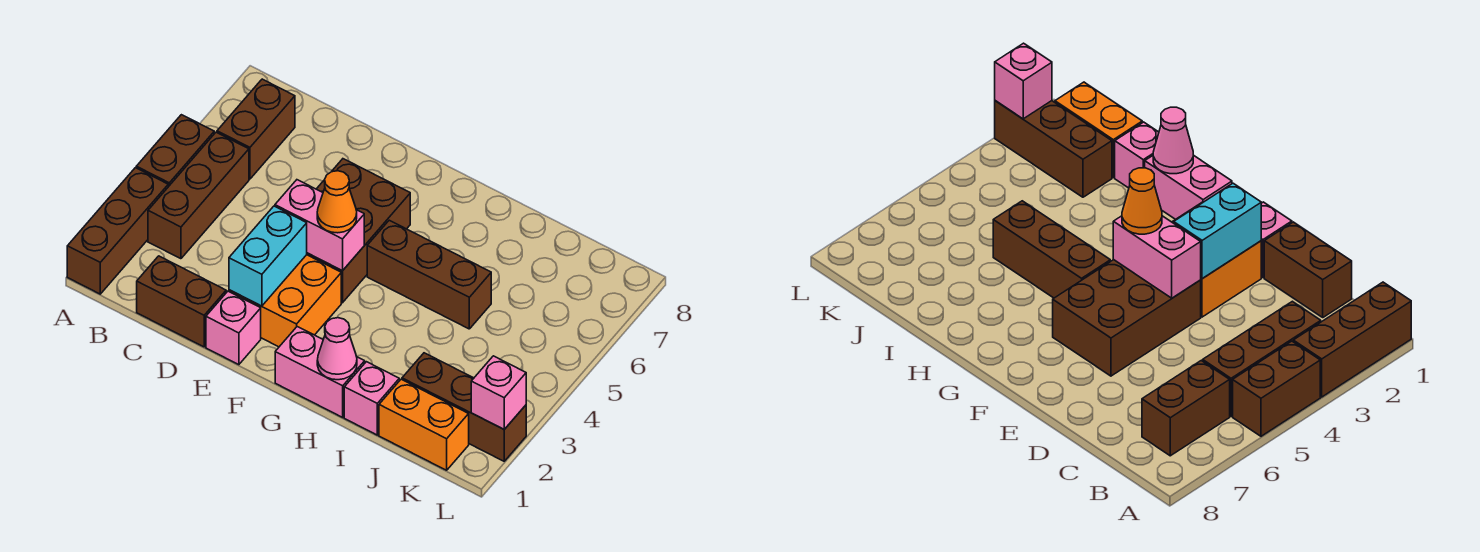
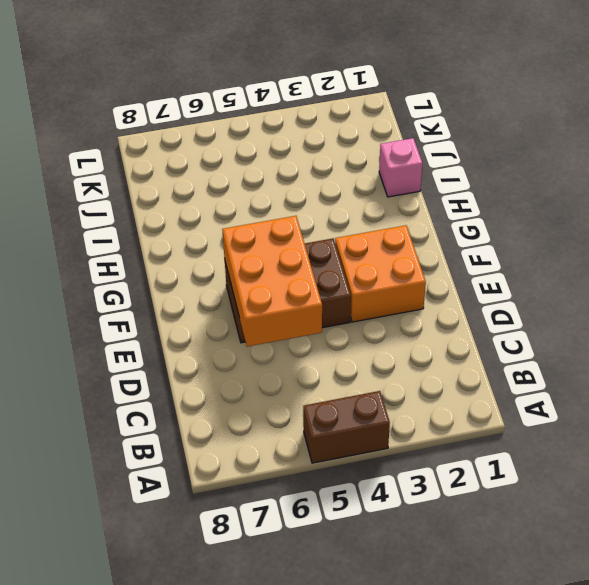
orange brick D5:F6 level 2 -> none
none -> brown brick A1:A3 level 1
none -> brown brick B3:B5 level 1
none -> brown brick B6:B7 level 1

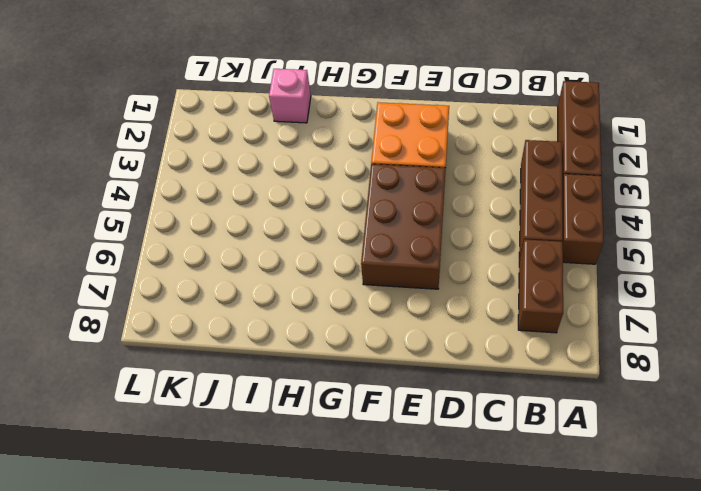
none -> brown brick C1:D1 level 1
none -> pink brick E1 level 1
none -> pink brick G1:H1 level 1

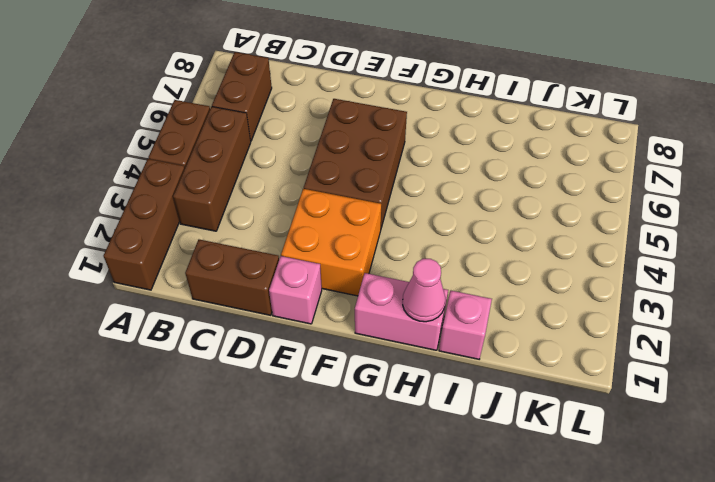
none -> brown brick G5:I5 level 1
none -> orange brick J1:K1 level 1
none -> brown brick J2:L2 level 1

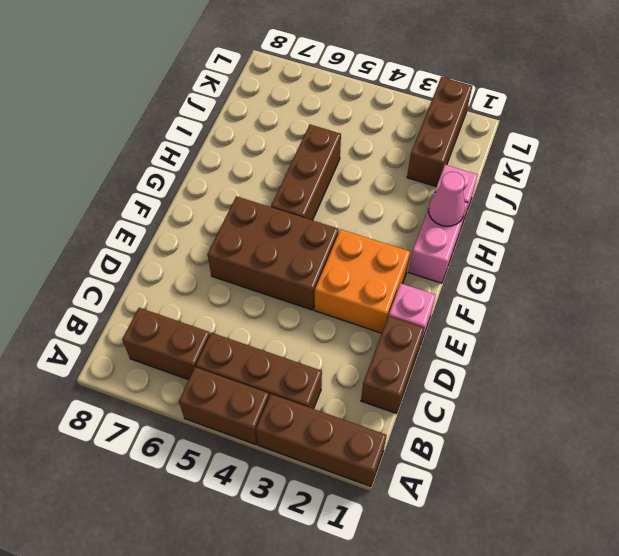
none -> orange brick J1:K1 level 1
none -> cyan brick E2:E3 level 2
none -> pink brick E4:F4 level 2

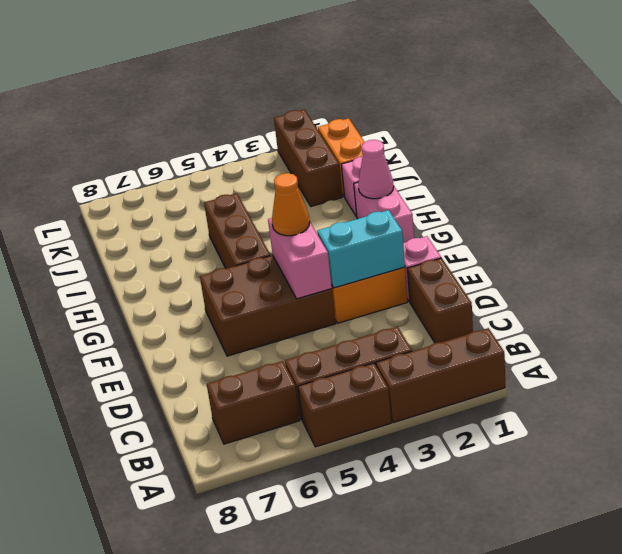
none -> pink brick L2 level 2

